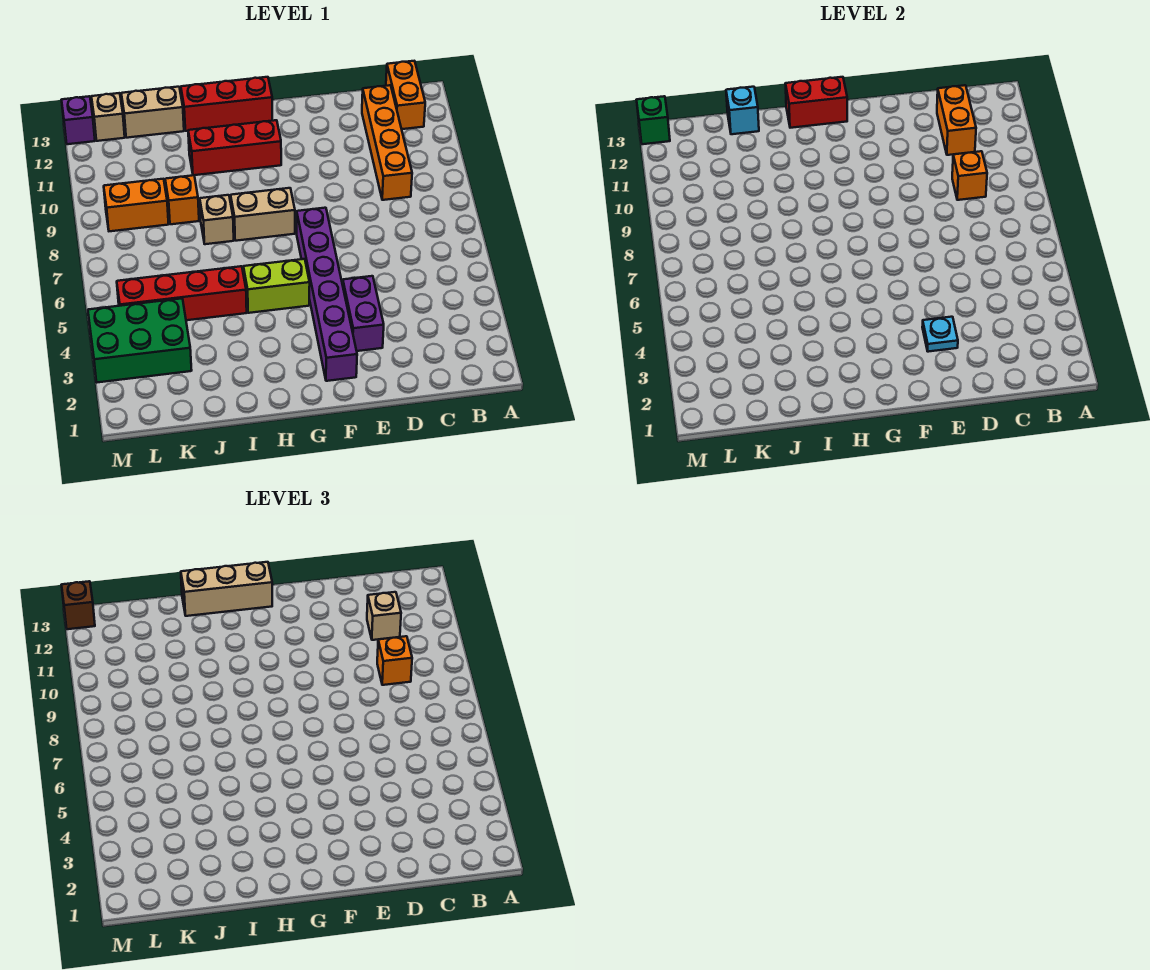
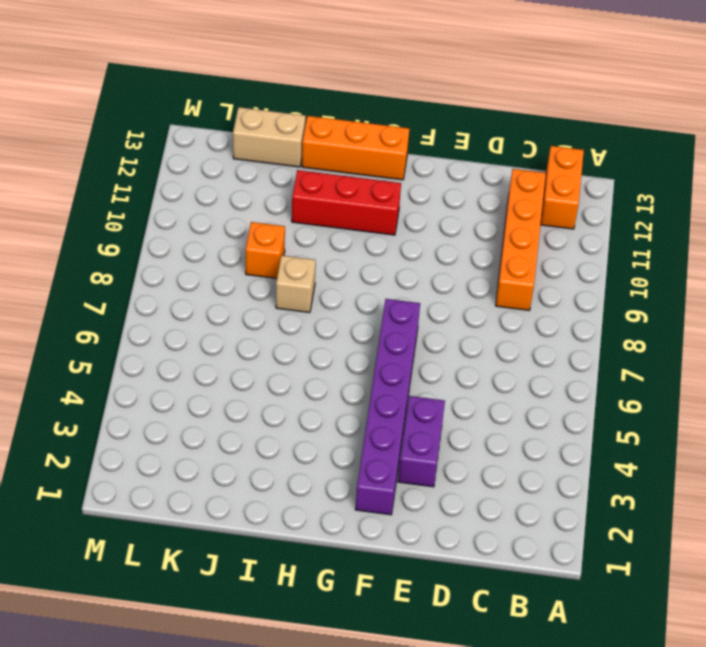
orange brick G13:I13 level 1 -> red brick G13:I13 level 1
none -> lime brick G5:H5 level 1
none -> tan brick G8:H8 level 1
none -> red brick I5:L5 level 1

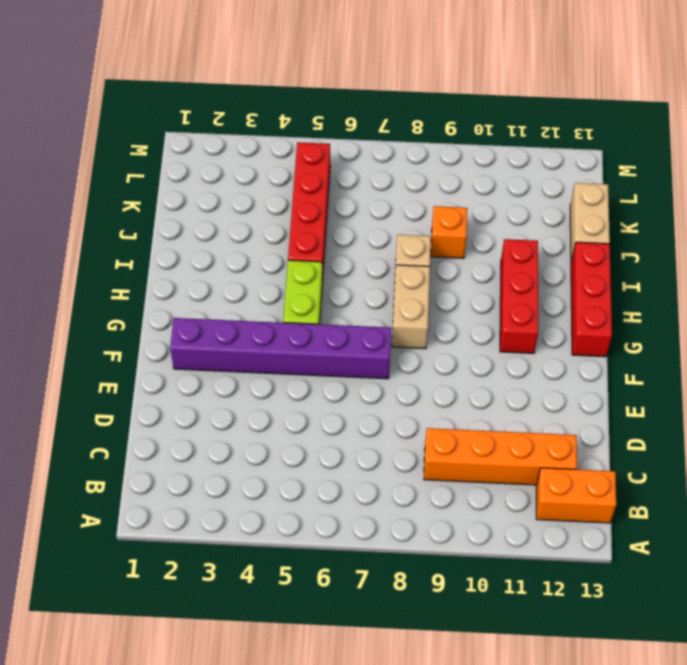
none -> purple brick E3:E4 level 1
none -> green brick K3:M4 level 1
none -> orange brick K9:L9 level 1

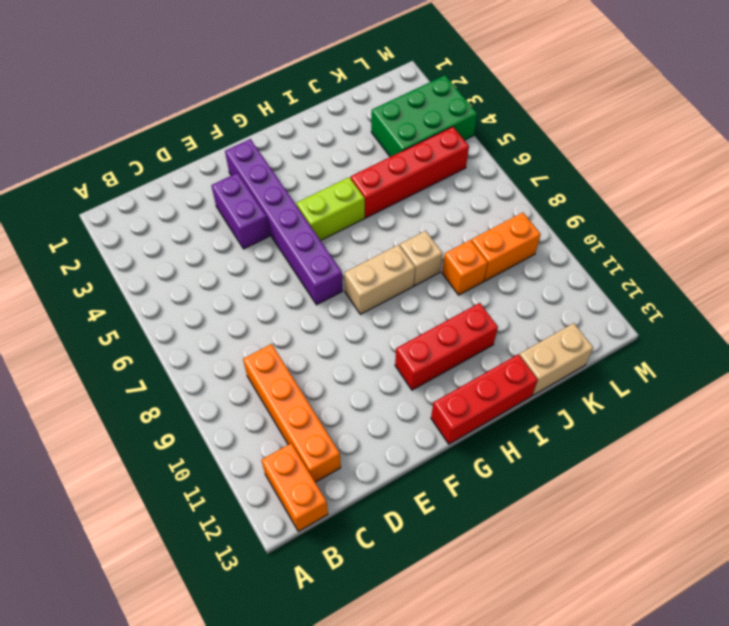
none -> tan brick L13 level 1
none -> purple brick M13 level 1
none -> orange brick C9 level 2

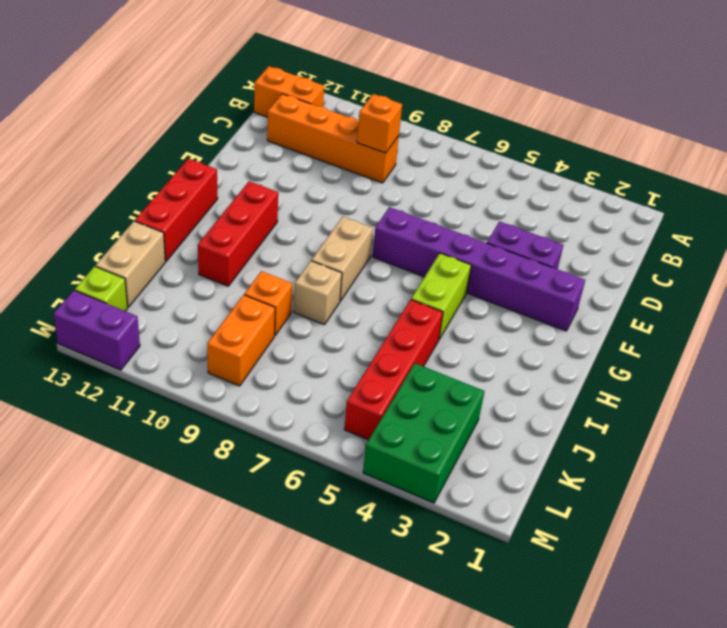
lime brick L13 level 1 -> tan brick L13 level 1
purple brick M12:M13 level 1 -> purple brick M13 level 1
none -> orange brick C11:C12 level 2
none -> cyan plate E3 level 2
none -> red brick G13:H13 level 2

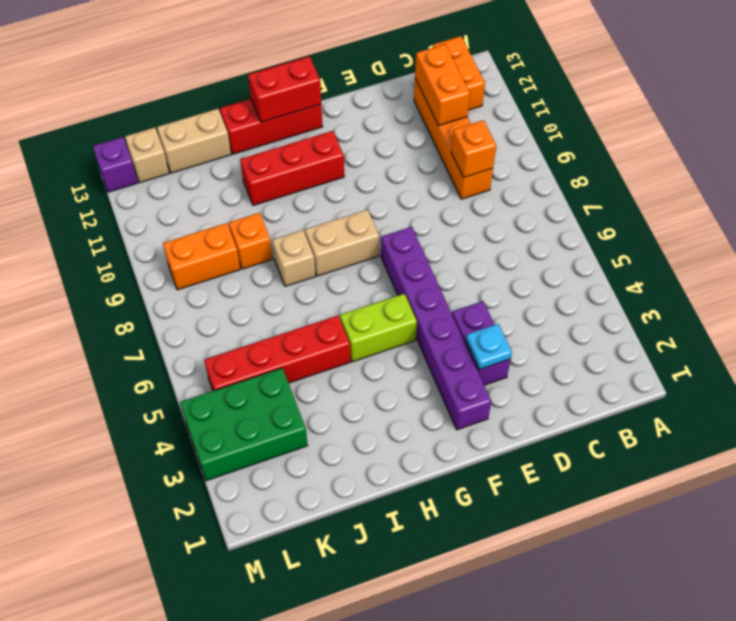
none -> cyan brick J13 level 2
none -> green brick M13 level 2
none -> orange brick C9 level 3

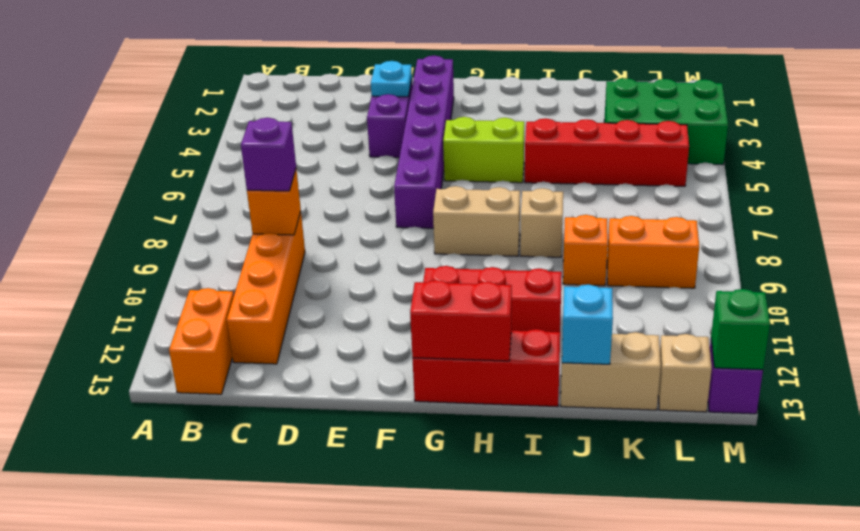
purple brick C9 level 3 -> orange brick C9 level 3
none -> orange brick C11:C12 level 2
none -> tan brick C11 level 3
none -> tan brick G13:I13 level 3

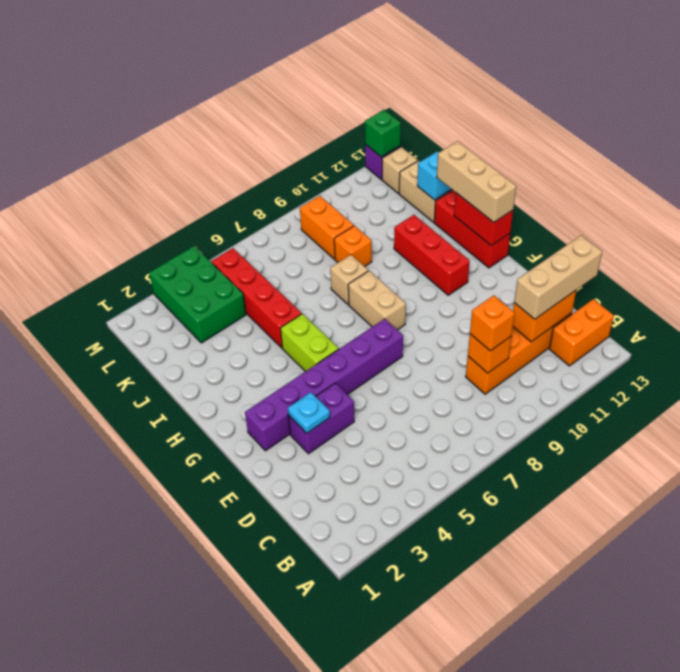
tan brick C11:C13 level 3 -> tan brick C11 level 3
none -> brown brick M13 level 3

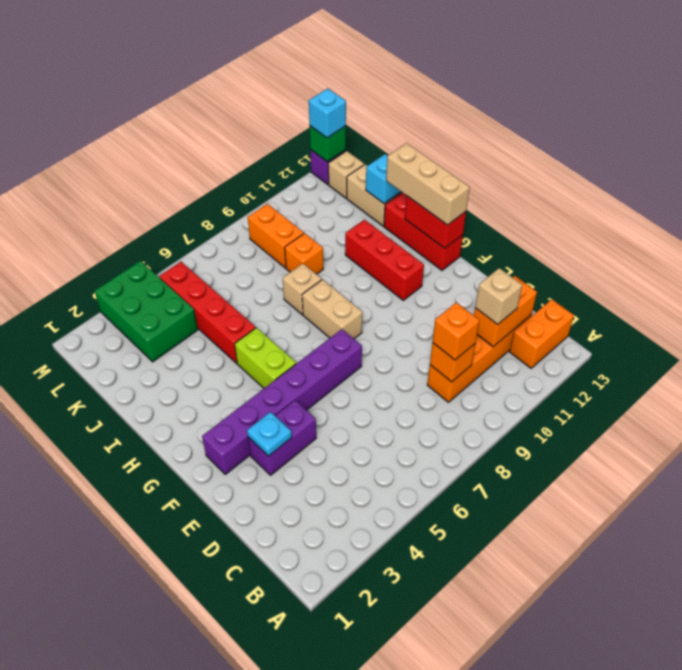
cyan brick M13 level 3 -> brown brick M13 level 3

